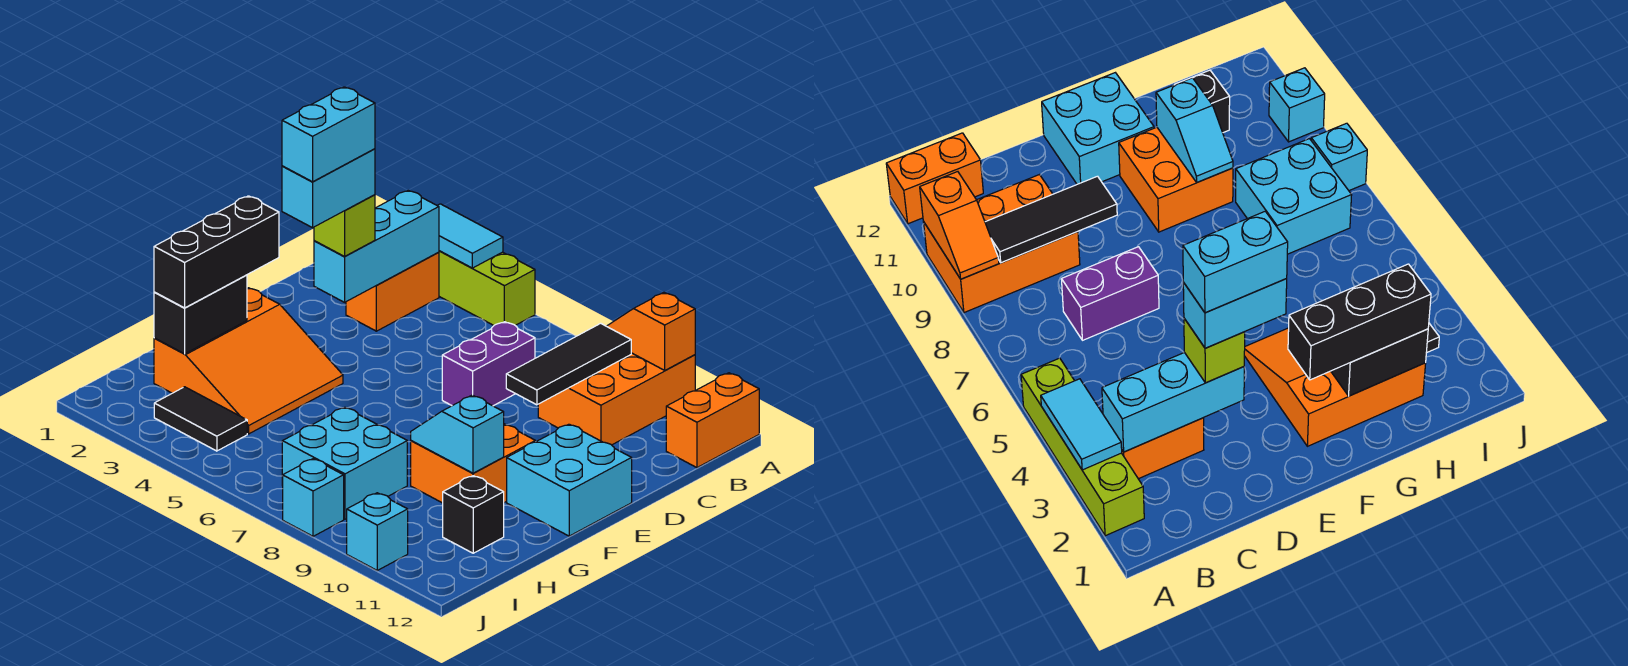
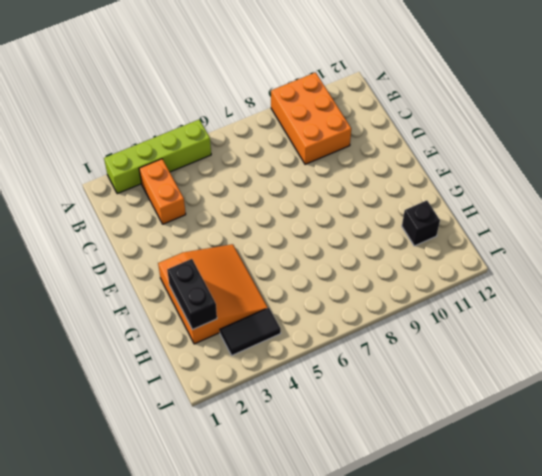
none -> orange brick A12:B12 level 1
none -> purple brick C7:D7 level 1
none -> cyan brick E11:F12 level 1

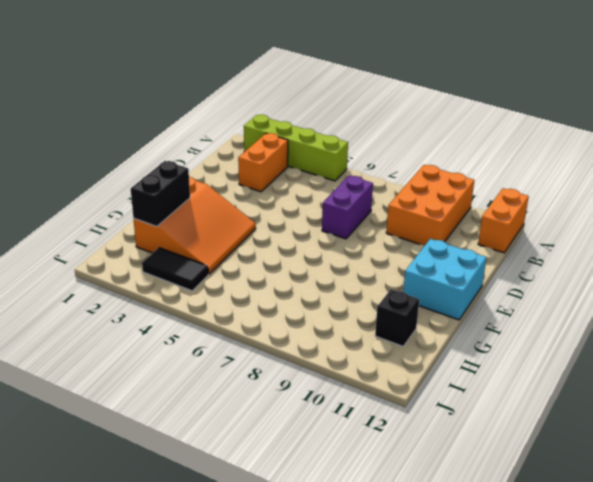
none -> orange brick F9:G10 level 1
none -> cyan brick H7:I8 level 1
none -> cyan brick J8 level 1

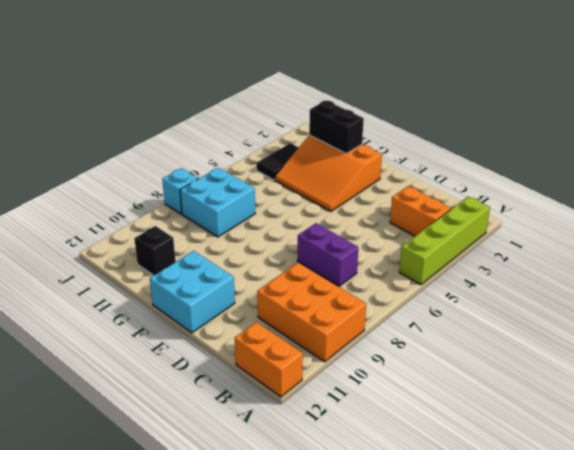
none -> orange brick F9:G10 level 1
none -> cyan brick J10 level 1
none -> cyan tile A3:A4 level 2

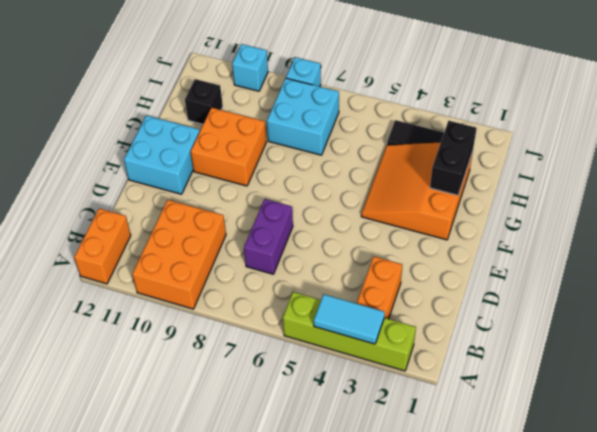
none -> orange slope A9:A10 level 2 top 10
none -> cyan brick B3:D3 level 2
none -> black tile B9:D9 level 2

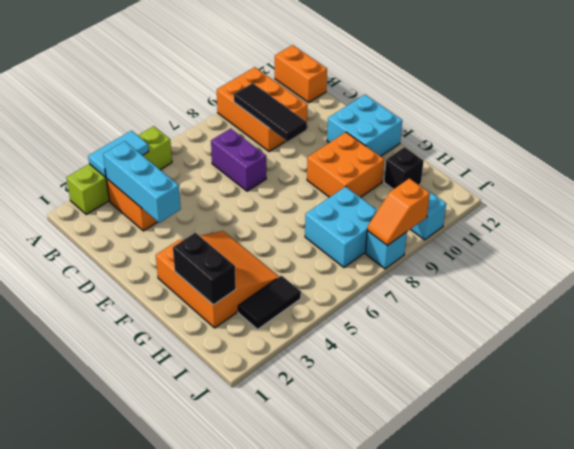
orange slope J8:J9 level 2 top 9 -> orange slope A9:A10 level 2 top 10
none -> cyan slope G9:G10 level 2 top 10
none -> lime brick D3 level 3
none -> black brick F2:H2 level 3

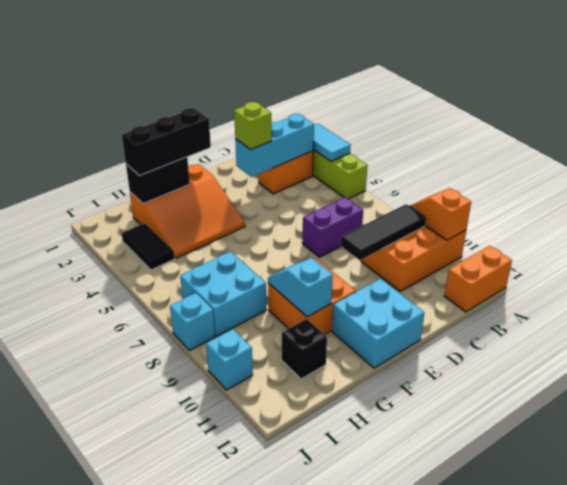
none -> cyan brick D3:E3 level 4
none -> cyan brick D3:E3 level 5

